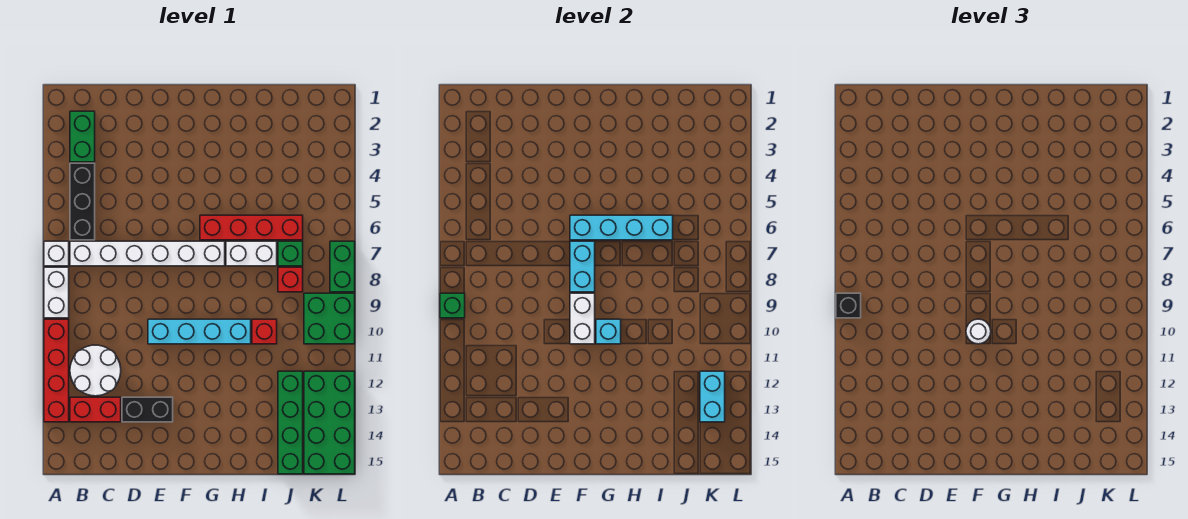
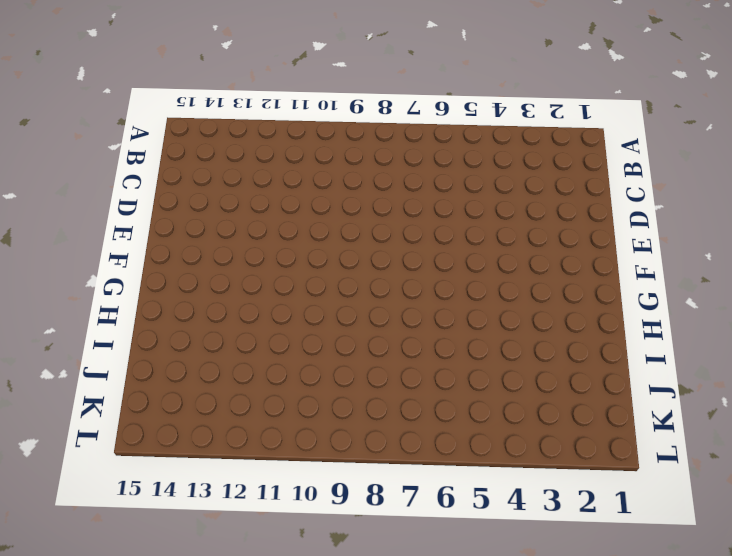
none -> white brick A7 level 1
none -> white brick A8:A9 level 1
none -> red brick A10:A13 level 1

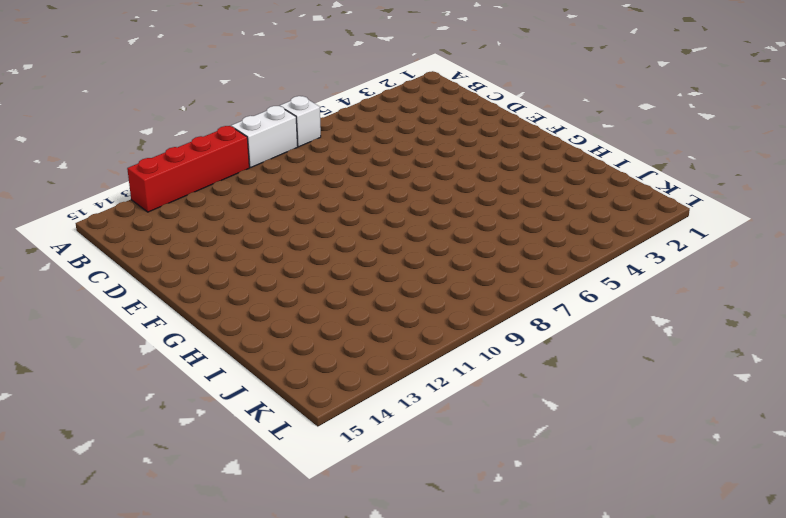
none -> green brick B2:B3 level 1
none -> black brick B4:B6 level 1
none -> white brick B7:G7 level 1

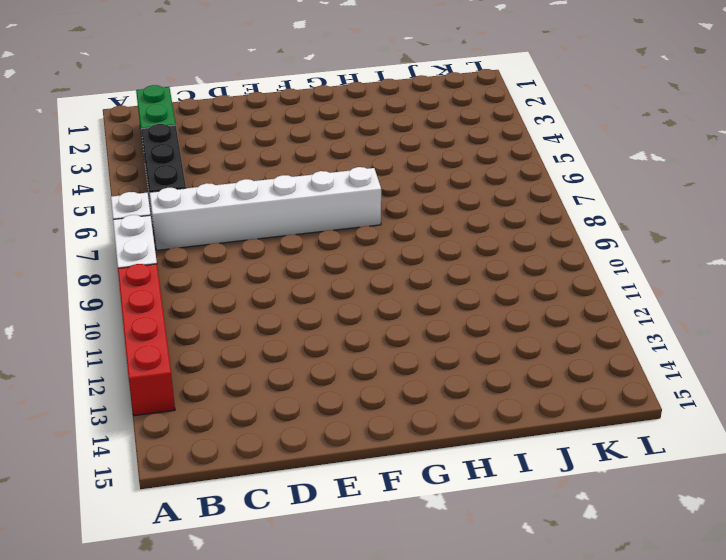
none -> white round brick B11:C12 level 1
none -> red brick B13:C13 level 1
none -> black brick D13:E13 level 1

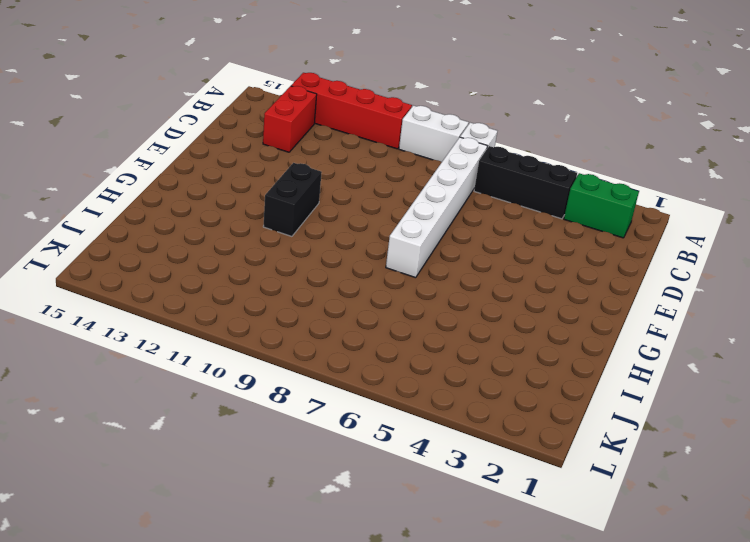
black brick F11:G11 level 1 -> black brick D13:E13 level 1
none -> white round brick B11:C12 level 1
none -> cyan brick E10:H10 level 1
none -> red brick G6:J6 level 1

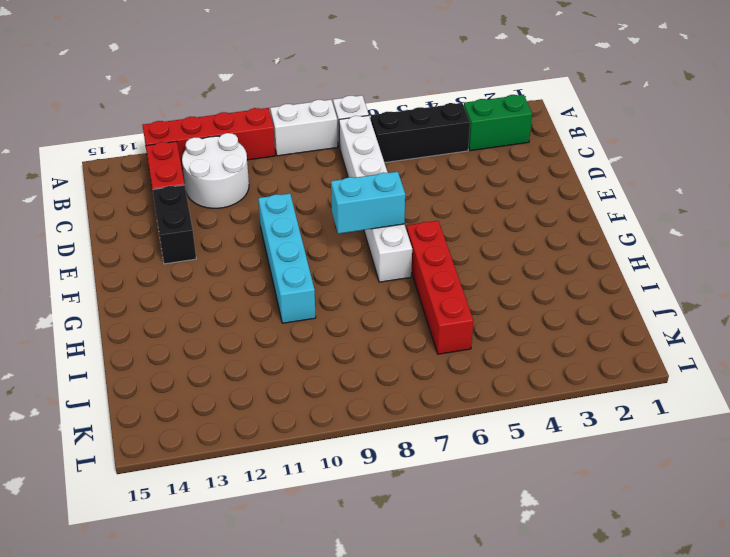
none -> white brick H7:I7 level 1
none -> red brick I10 level 1
none -> green brick J7 level 1

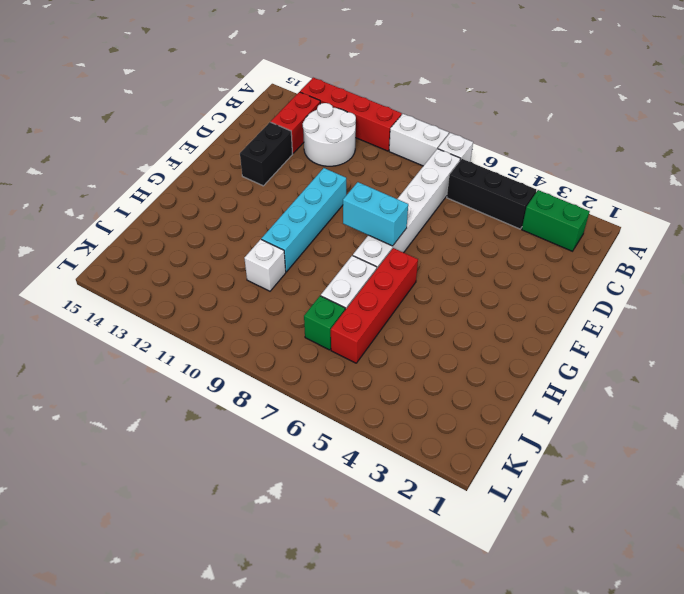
white brick I10 level 1 -> red brick I10 level 1
none -> red brick J8 level 1
none -> green brick J12:J15 level 1
none -> green brick K9:L10 level 1

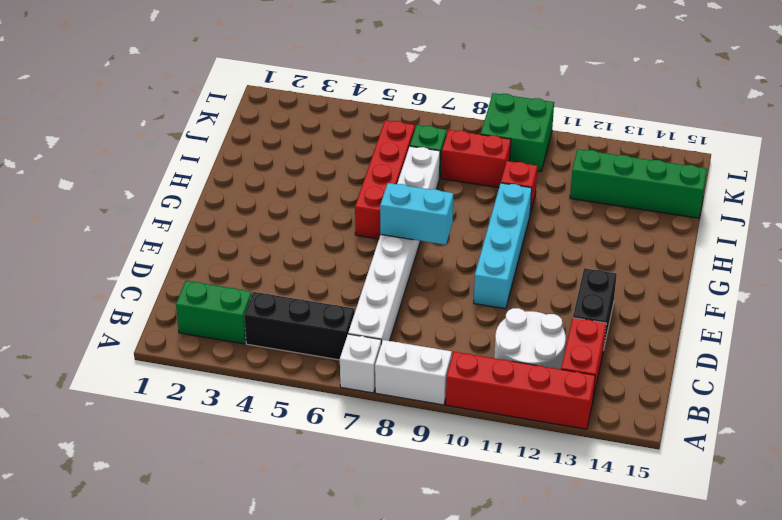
red brick J8:J9 level 1 -> red brick J8 level 1
none -> green brick K12:L15 level 1
none -> green brick L7:L8 level 1
none -> green brick A9 level 2

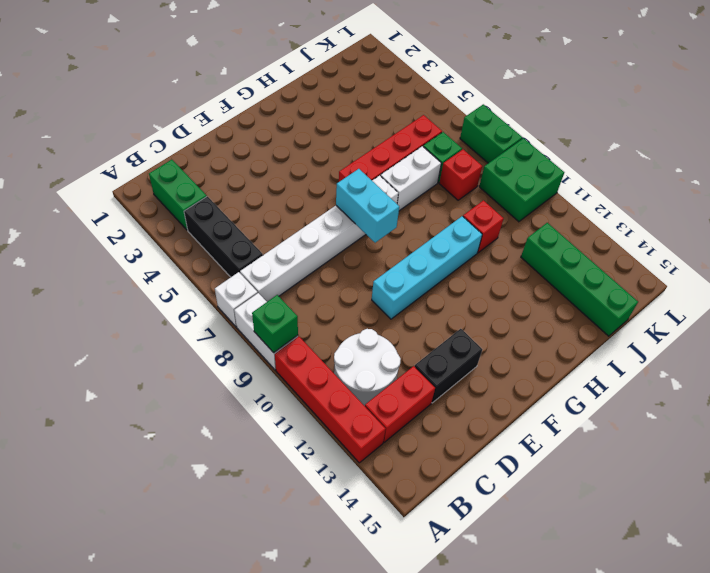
none -> green brick K12:L15 level 1
none -> cyan brick F6:I6 level 2
none -> white brick F9:F10 level 2

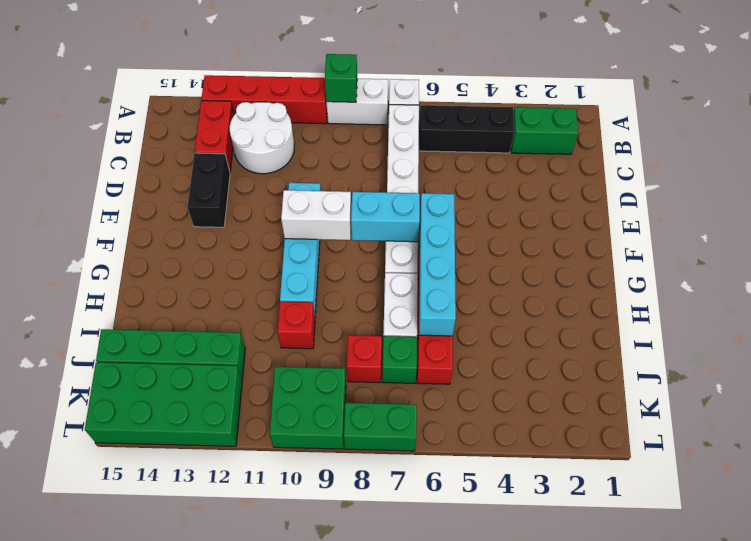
none -> cyan brick G10 level 2
none -> cyan brick K12:K13 level 2
none -> black brick A9 level 3

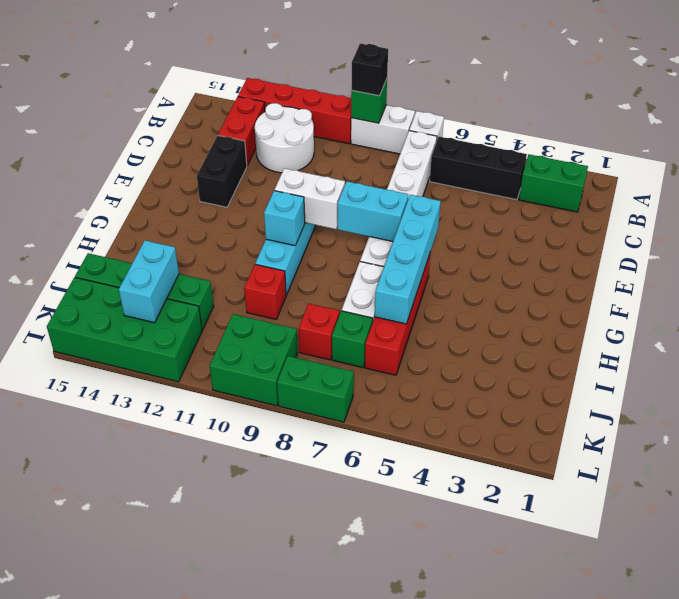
cyan brick J13:K13 level 2 -> cyan brick K12:K13 level 2
none -> white round brick F10 level 3

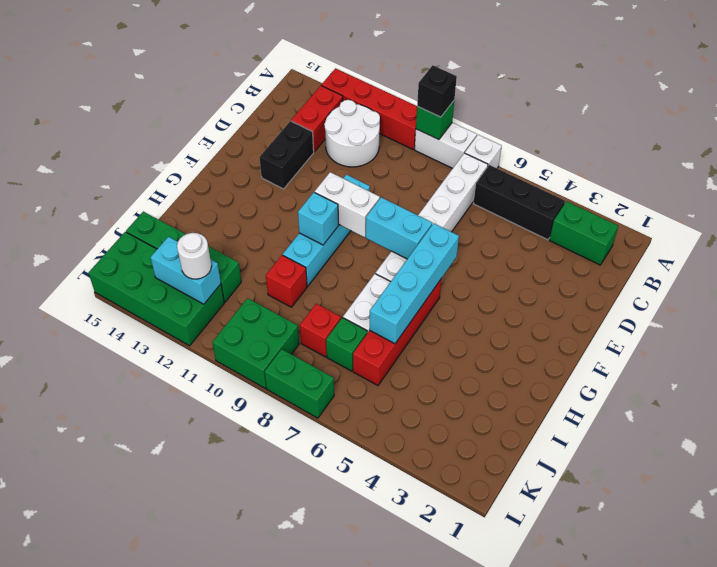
white round brick K12 level 3 -> white round brick F10 level 3

